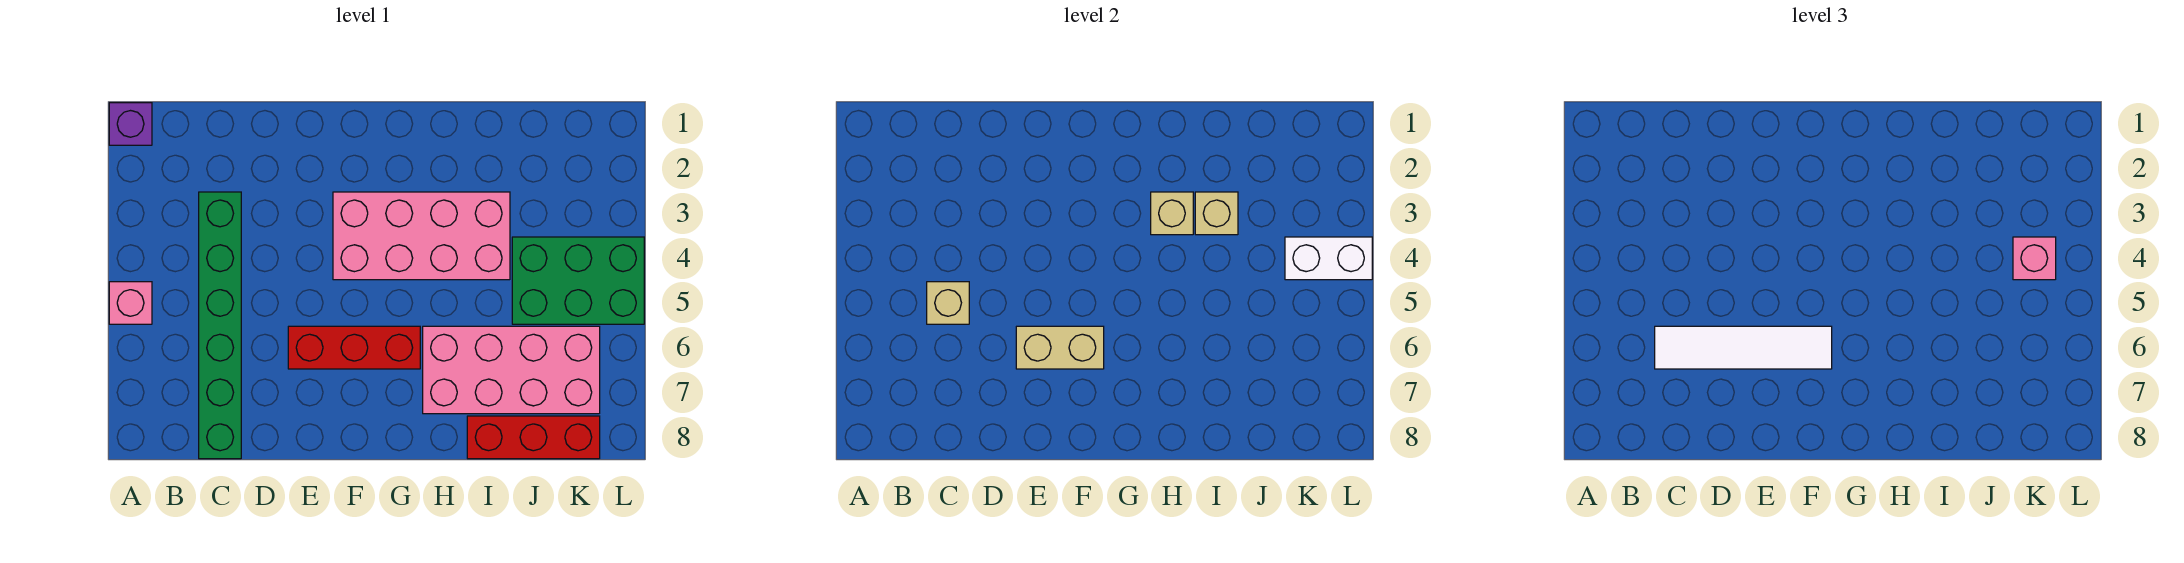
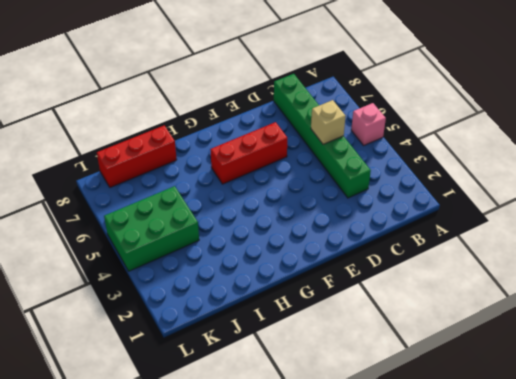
none -> purple brick A1 level 1
none -> pink brick F3:I4 level 1
none -> pink brick H6:K7 level 1

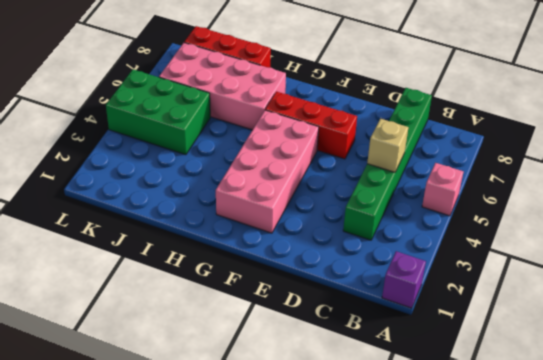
pink brick F2:G5 level 1 -> pink brick F3:I4 level 1
none -> tan brick E6:F6 level 2
none -> tan brick H3 level 2
none -> tan brick I3 level 2

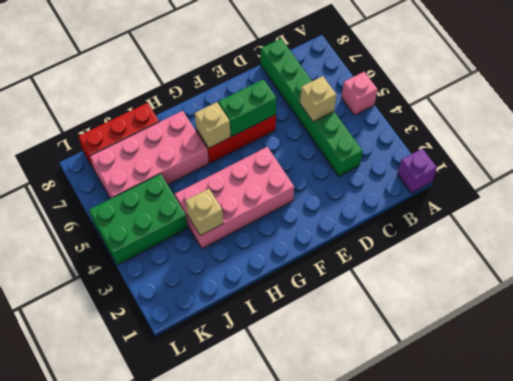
green brick E6:F6 level 2 -> tan brick E6:F6 level 2
tan brick G6 level 2 -> tan brick H3 level 2
none -> white brick K4:L4 level 2
none -> white tile C6:F6 level 3
none -> pink brick K4 level 3

